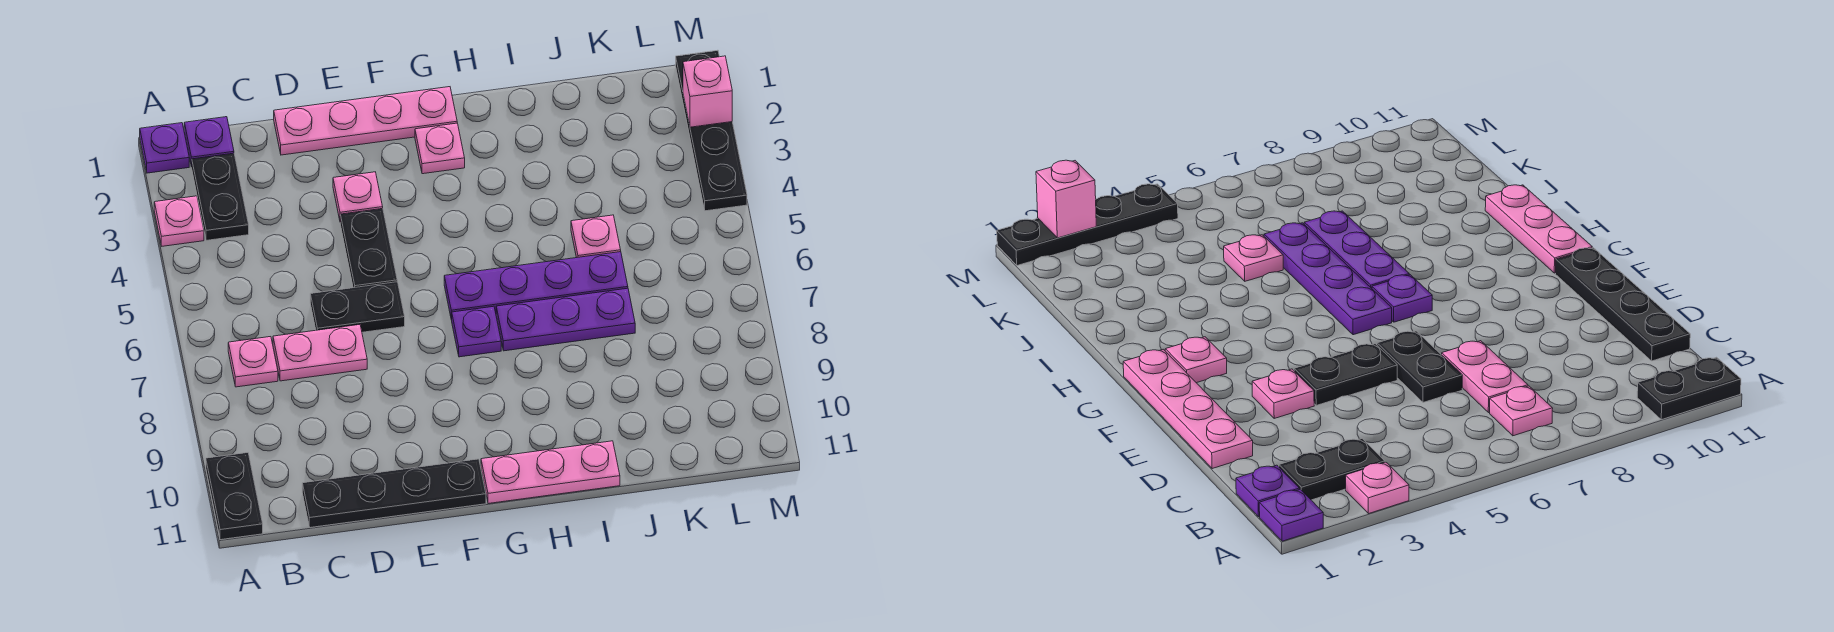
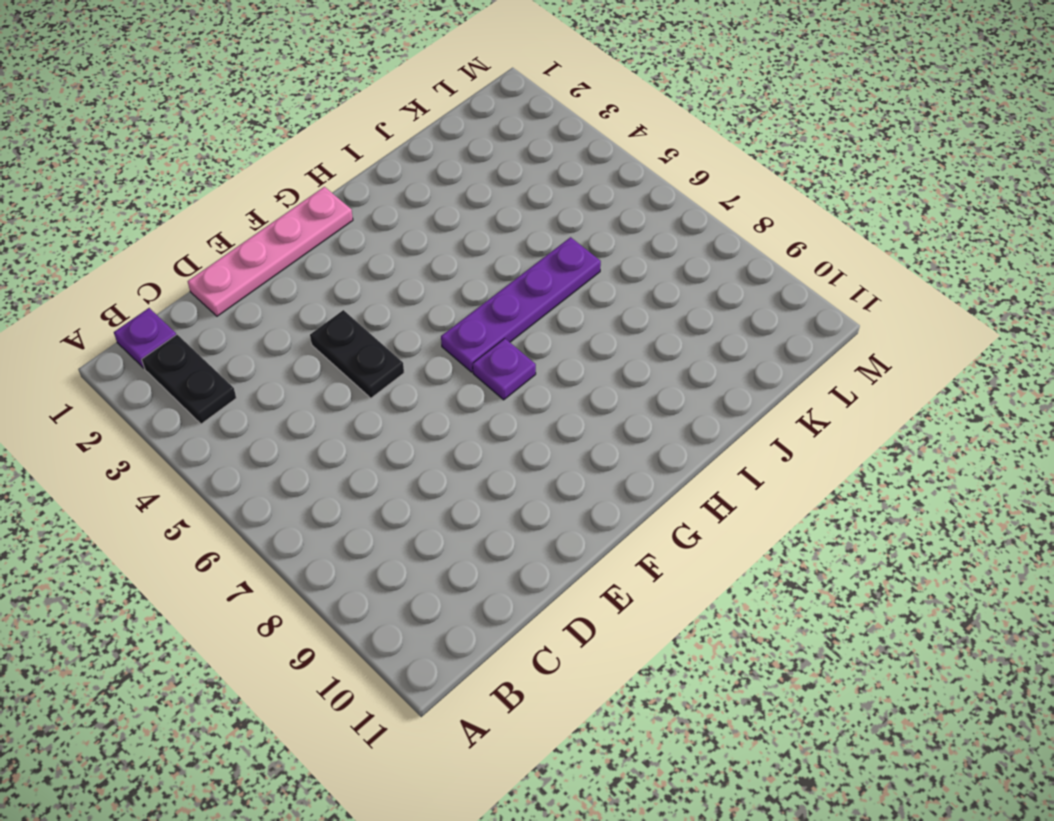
none -> purple plate A1 level 1
none -> pink plate A3 level 1
none -> black plate A10:A11 level 1

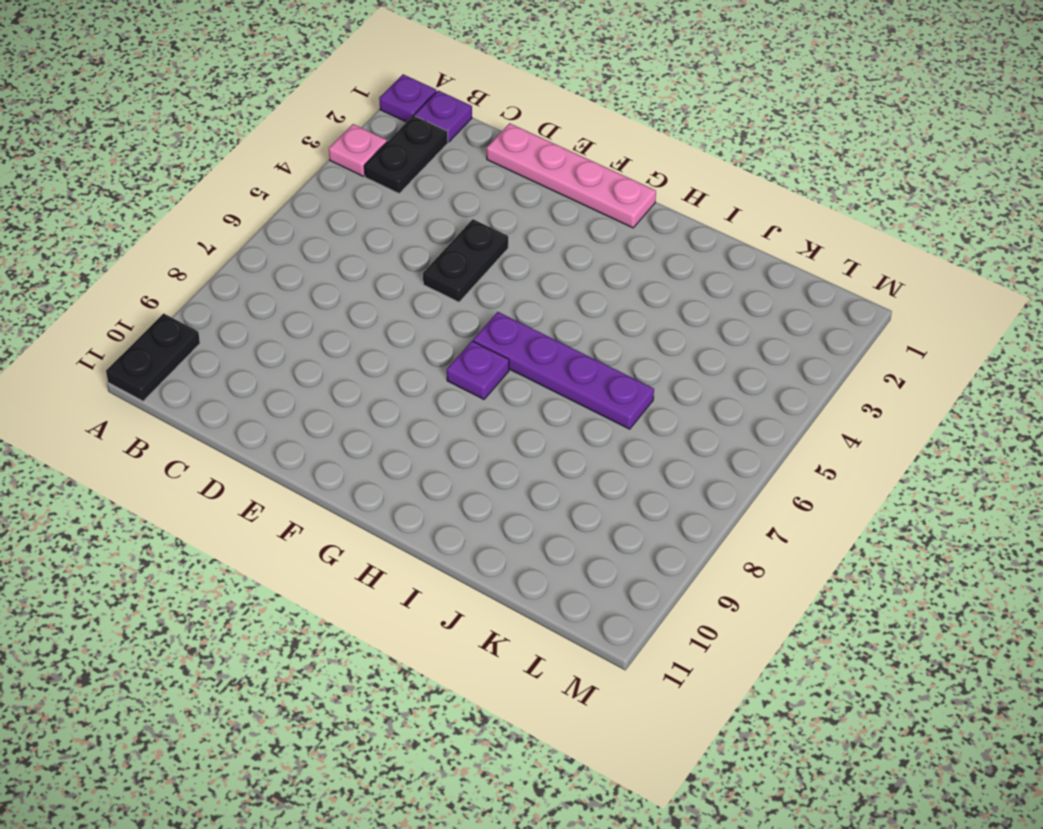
none -> pink plate B7 level 1
none -> pink plate C7:D7 level 1
none -> black plate C11:F11 level 1

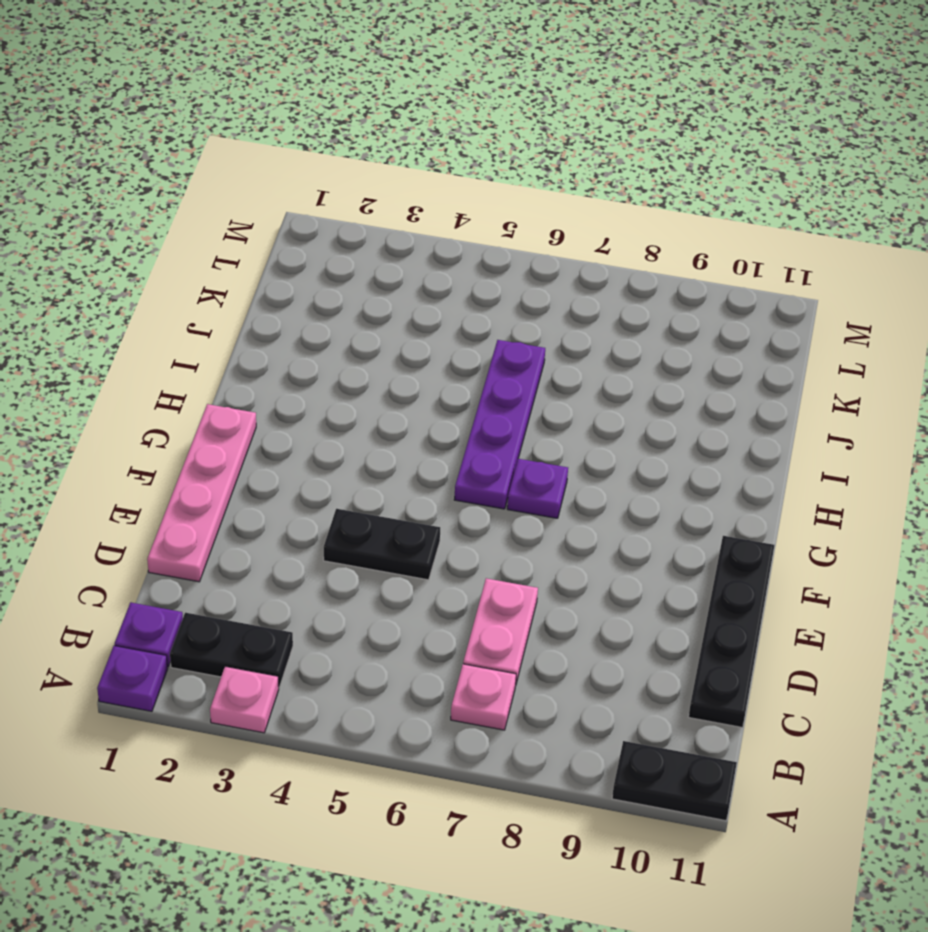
none -> black plate D6:E6 level 1
none -> pink plate E3 level 1
none -> pink plate G2 level 1

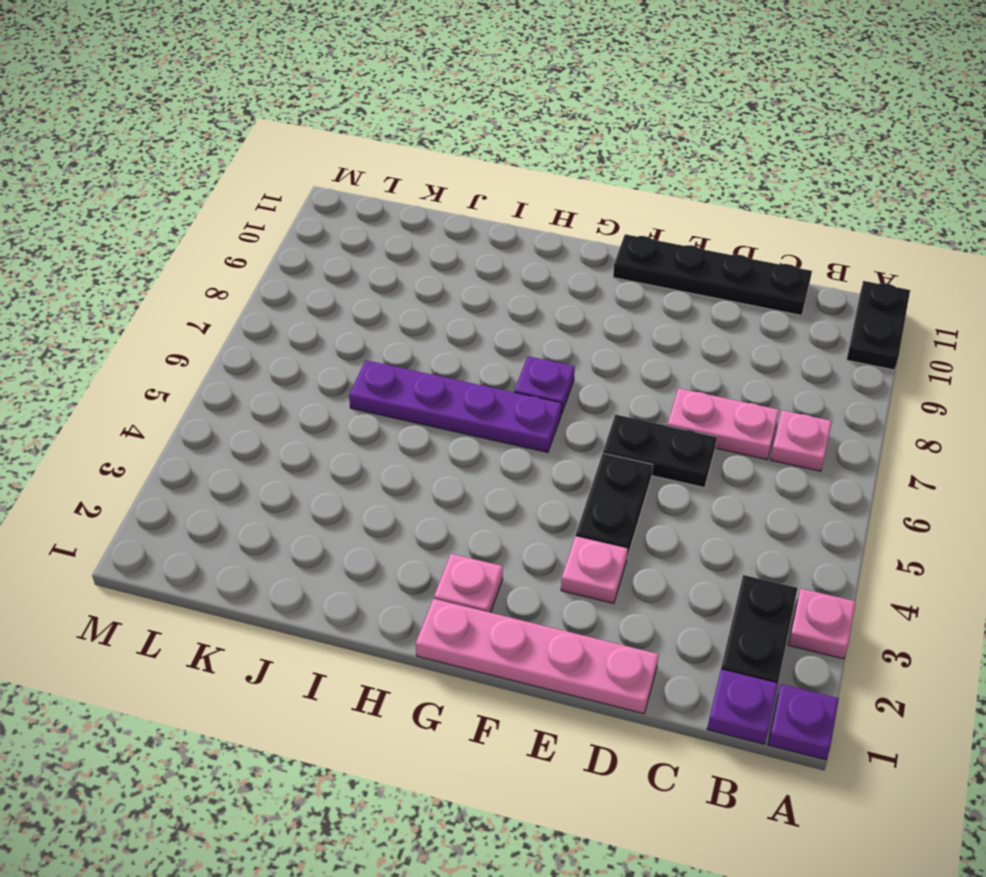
none -> pink plate G11:I11 level 1
none -> purple plate H7:J7 level 1
none -> pink plate J5 level 1

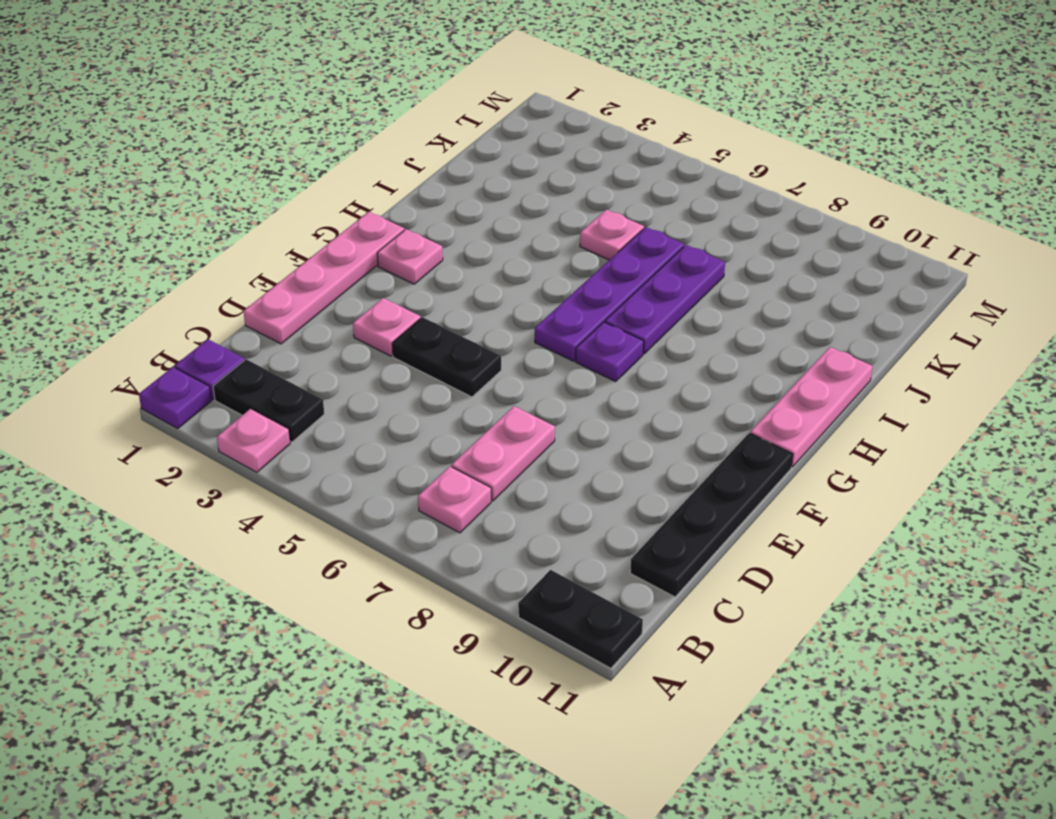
none -> black plate D6:E6 level 1
none -> black plate M1:M4 level 1
none -> pink brick M2 level 2

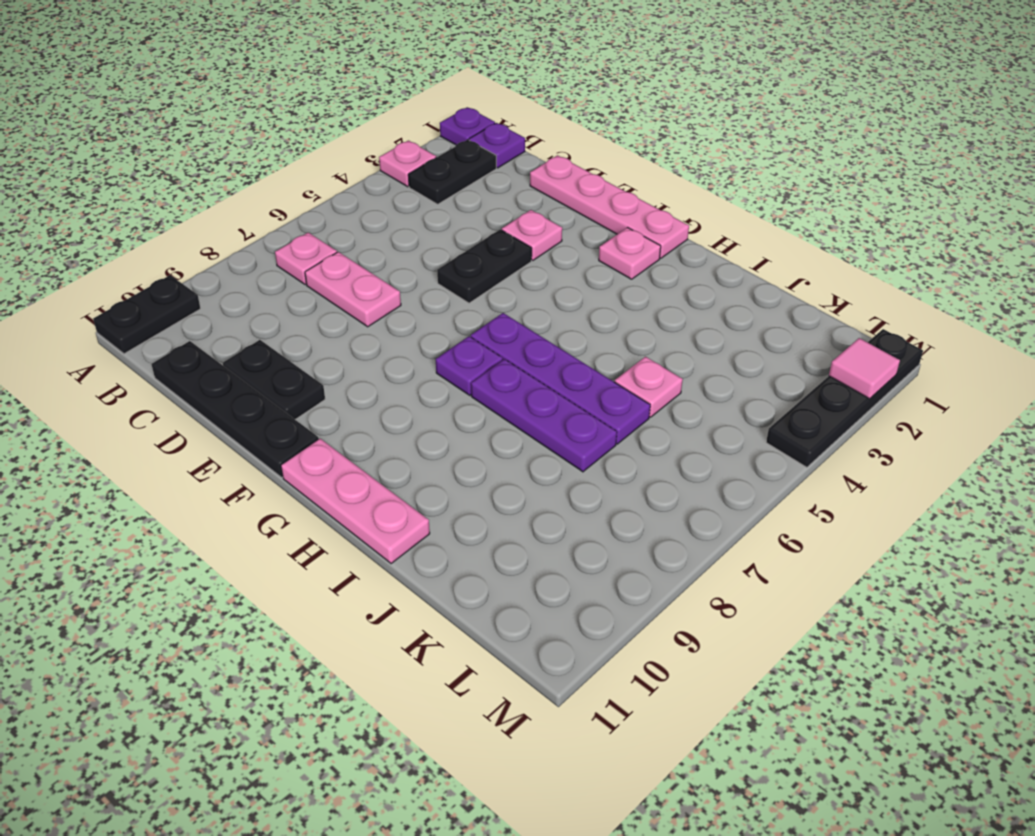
black plate D10:E10 level 1 -> black plate D6:E6 level 1
pink tile M2 level 2 -> pink brick M2 level 2

